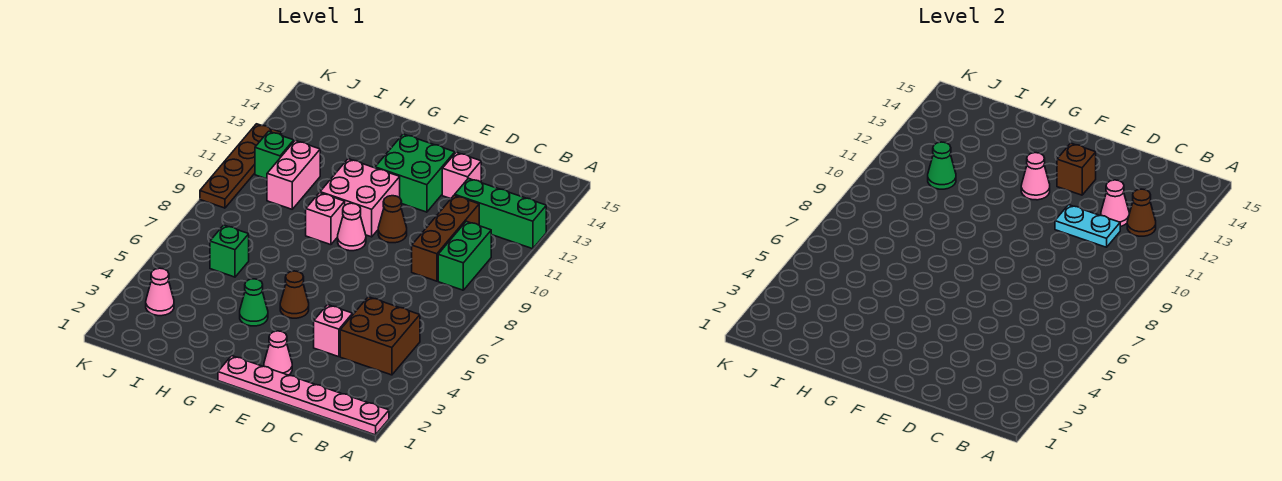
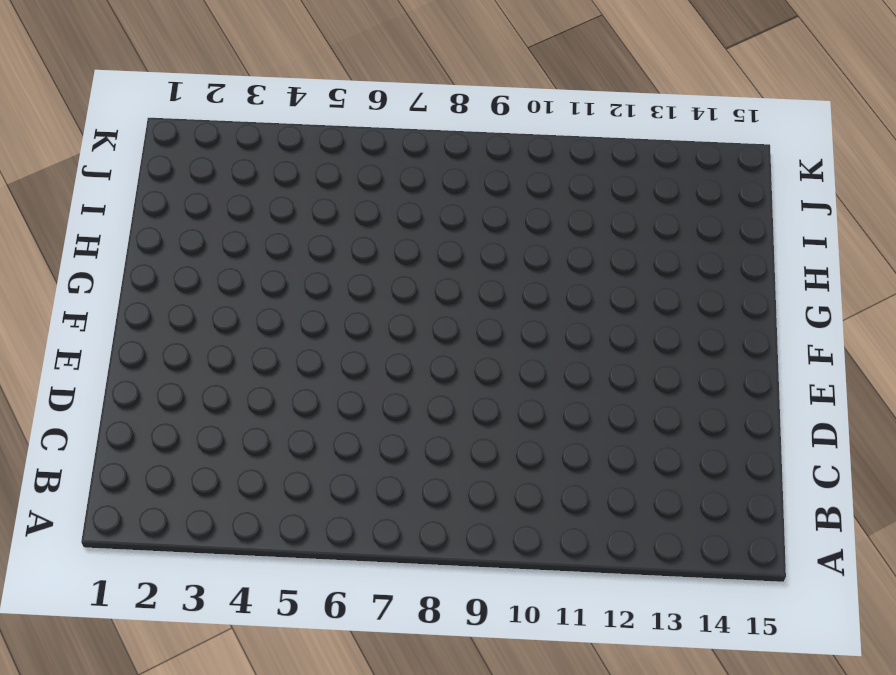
none -> pink plate A1:F1 level 1
none -> green brick A12:C12 level 1
none -> brown brick B4:C5 level 1

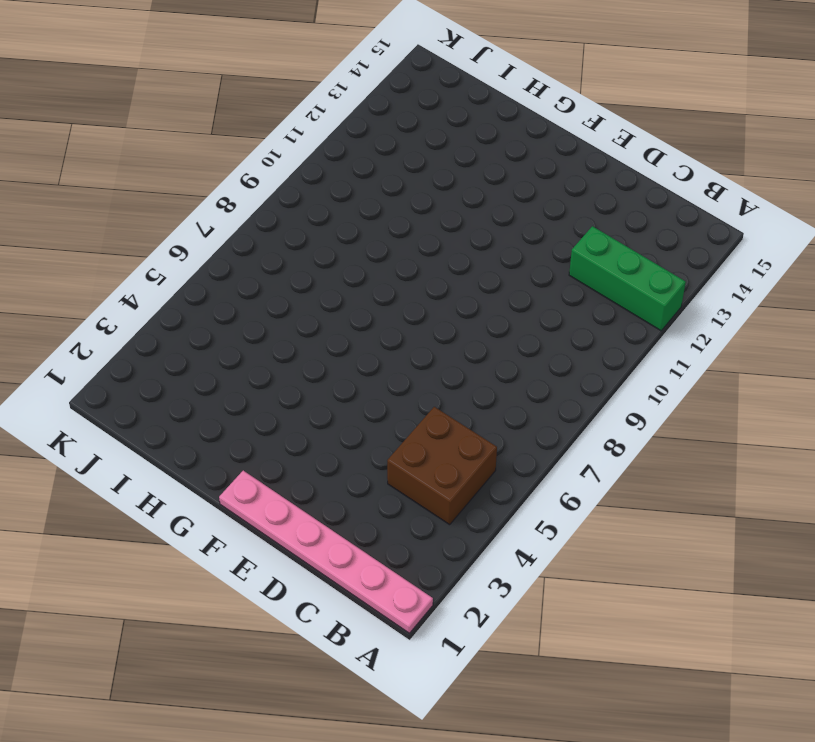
none -> green brick B9:B10 level 1
none -> brown brick C9:C11 level 1
none -> pink brick D4 level 1

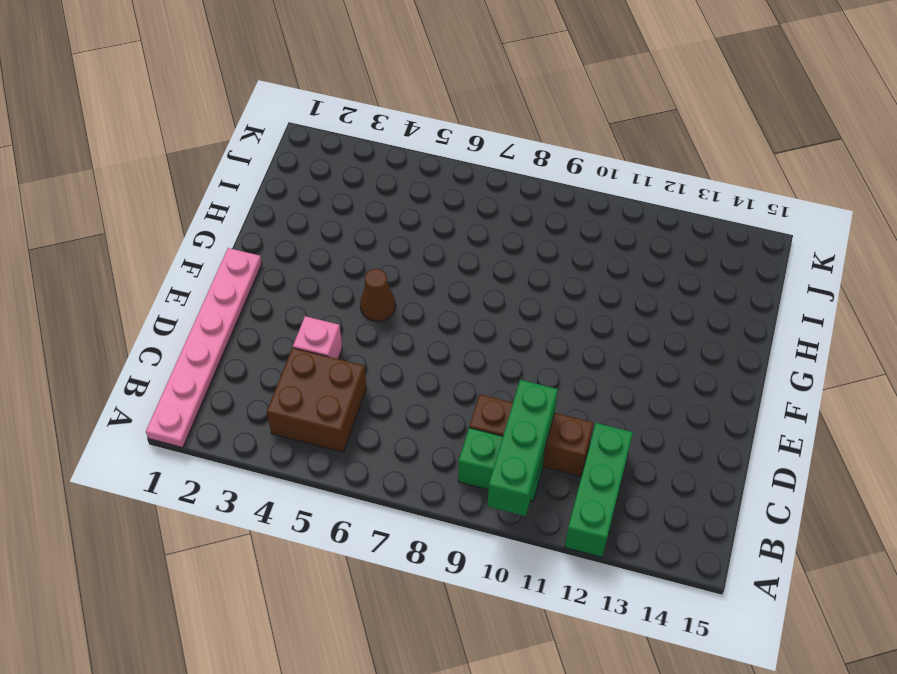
green brick A10:C10 level 2 -> none
none -> pink brick D13 level 1
none -> pink cone E2 level 1
none -> brown cone E10 level 1

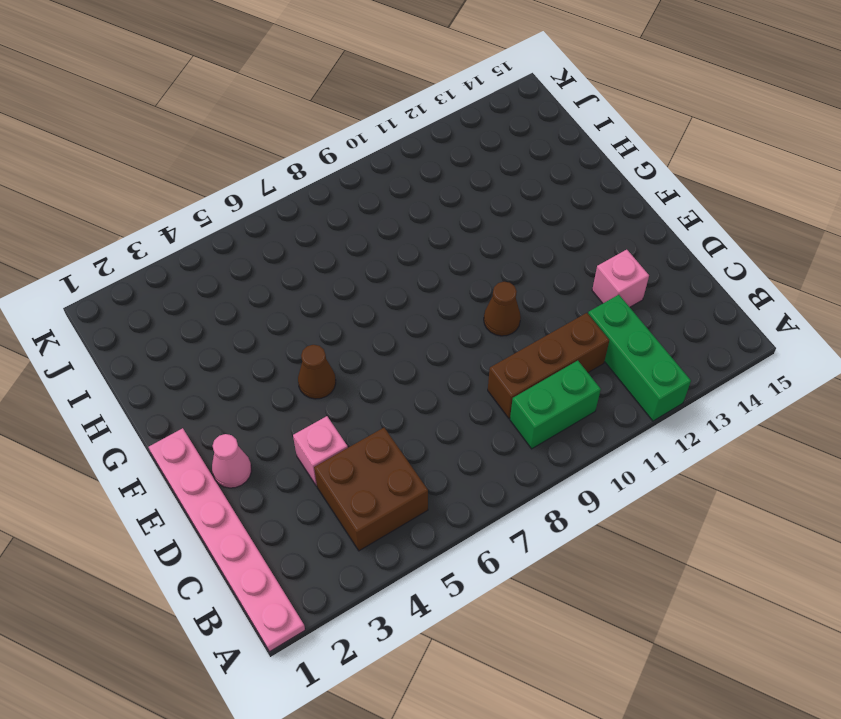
none -> green brick E12:F13 level 1
none -> pink cone F9 level 1
none -> pink brick F10:G11 level 1

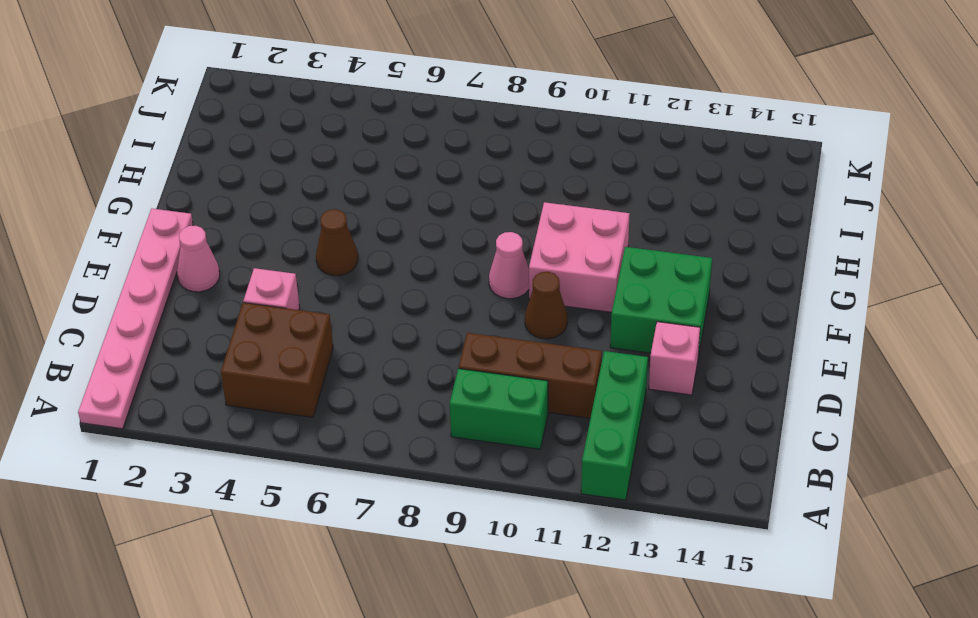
none -> green cone G4 level 1
none -> pink brick G9 level 1
none -> green brick I6 level 1

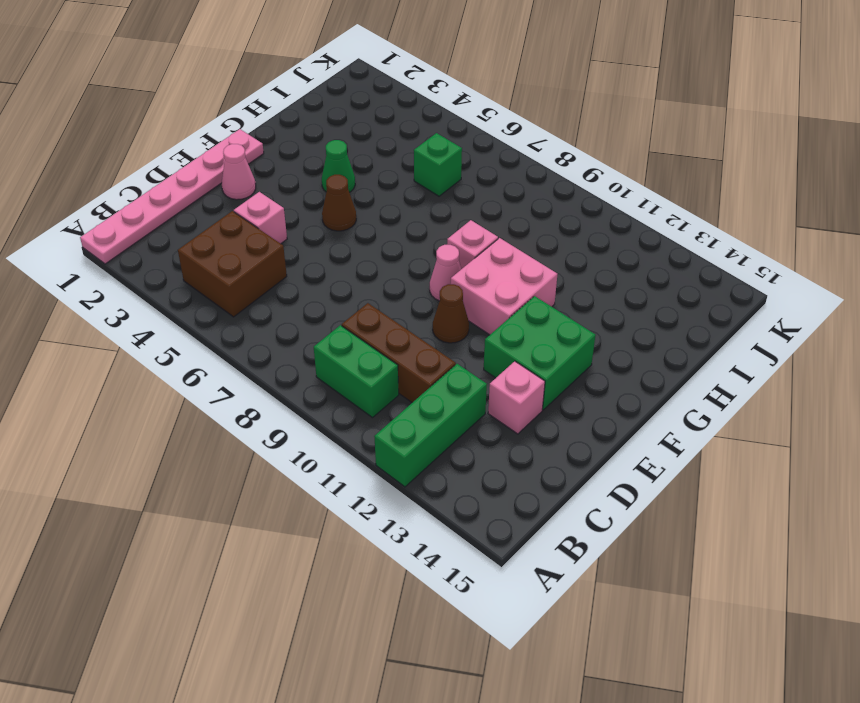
none -> pink brick I10:I11 level 1
none -> pink cone J3 level 1
none -> green brick J11 level 1

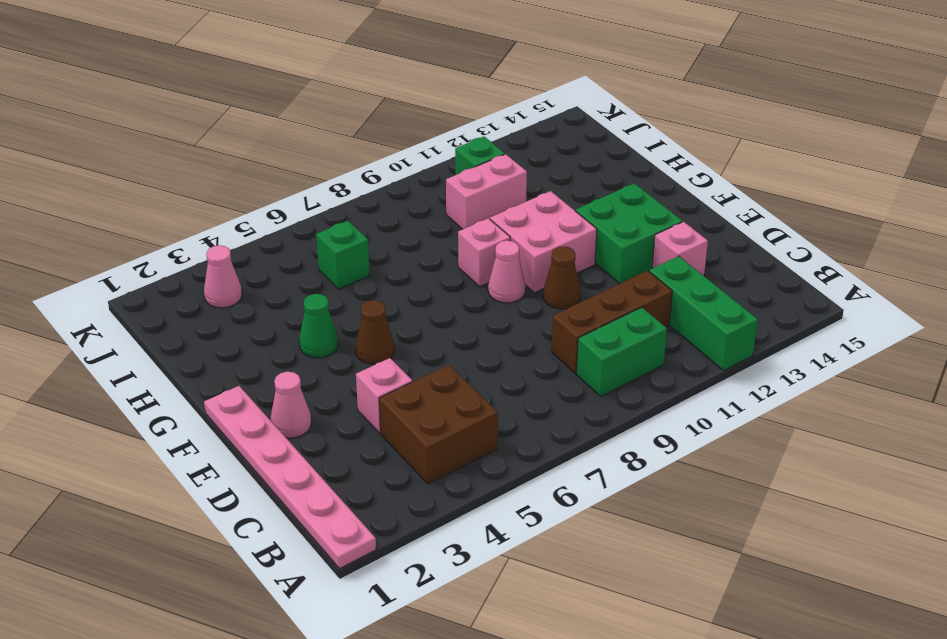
none -> brown plate K9:K12 level 1
none -> brown cone B12 level 2
none -> cyan plate C11:D11 level 2

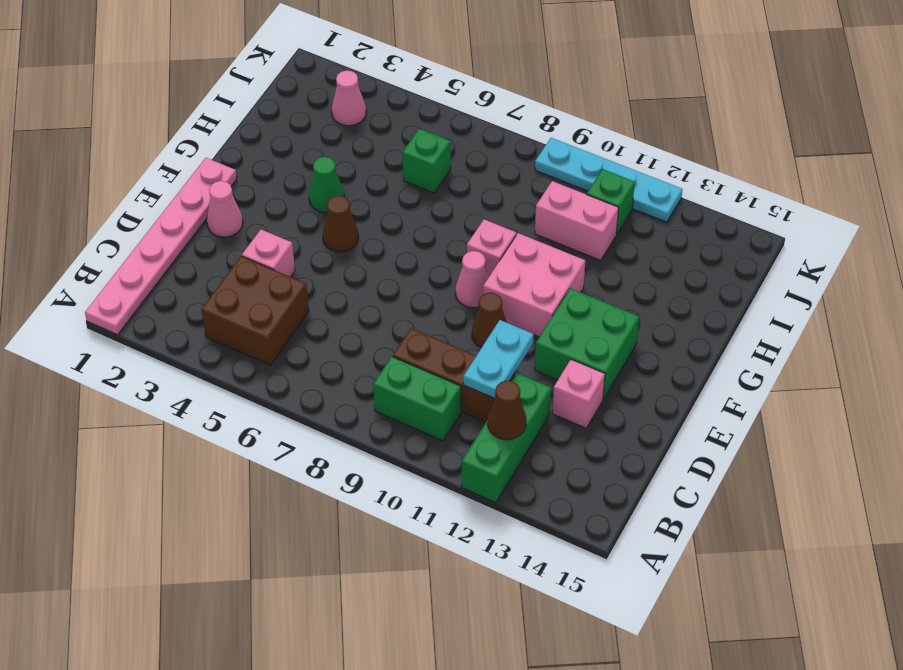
cyan plate K9:K12 level 1 -> brown plate K9:K12 level 1
none -> pink cone C12 level 2
none -> brown brick E13 level 2
none -> pink cone F12 level 2

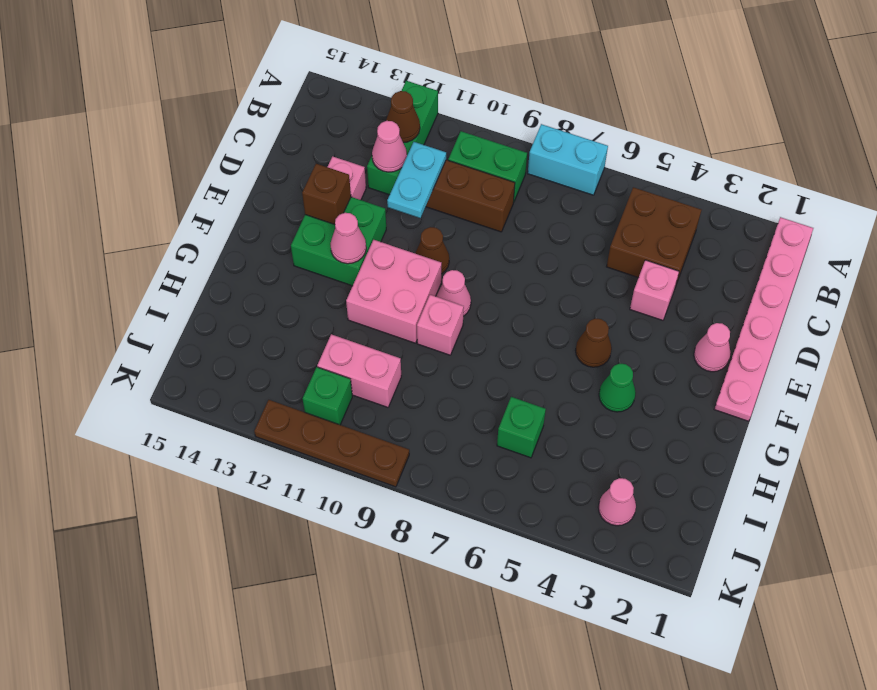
cyan brick A7:A8 level 1 -> none
none -> green cone I11 level 2

